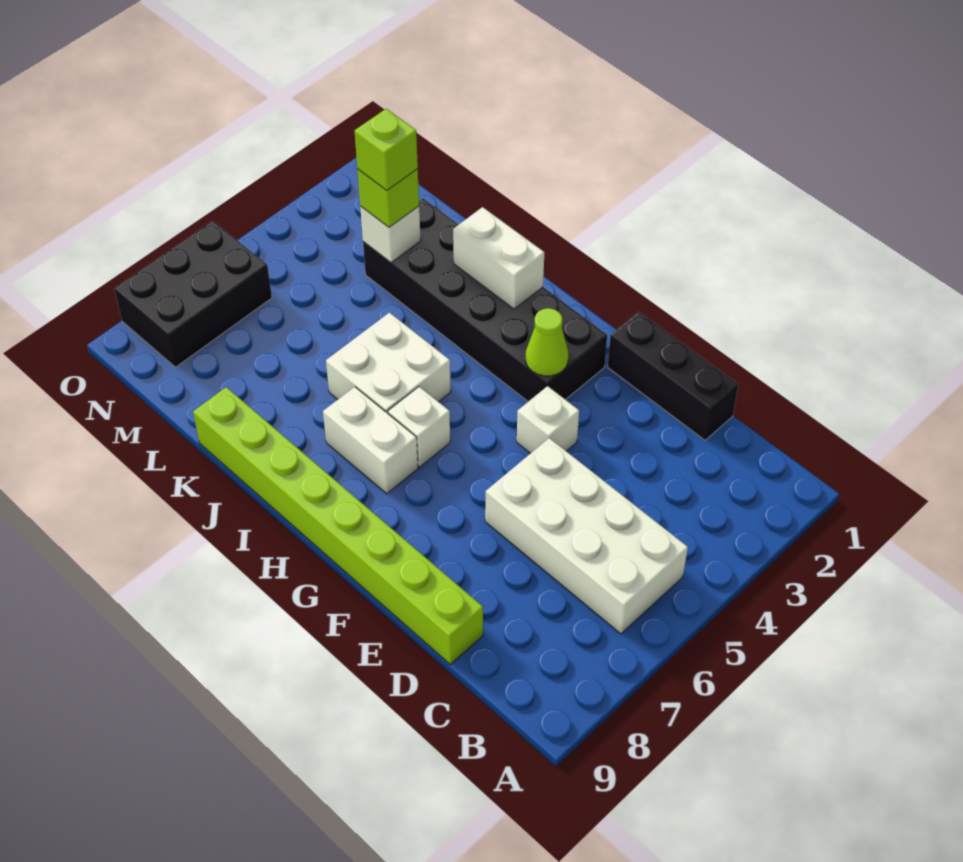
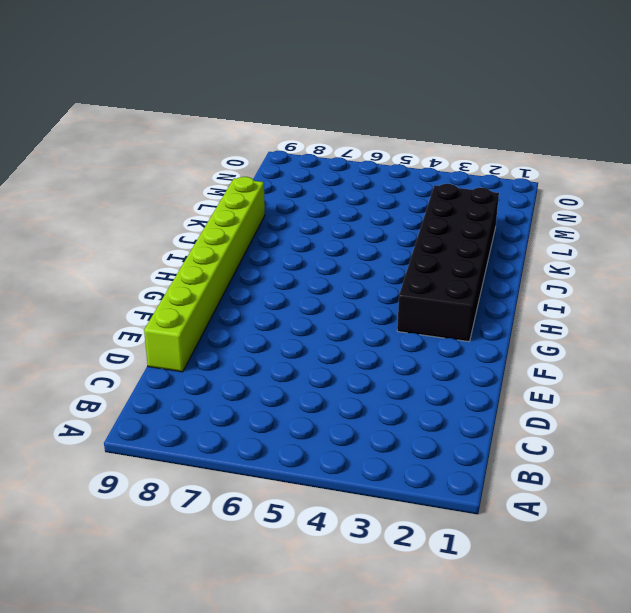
none -> white brick B5:E6 level 1
none -> black brick D1:F1 level 1
none -> white brick F4 level 1

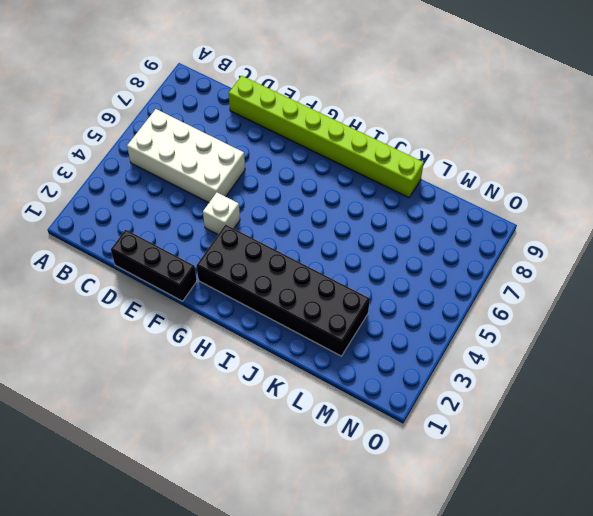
none -> white brick H6 level 1
none -> white brick H7:I7 level 1
none -> white brick I5:J6 level 1

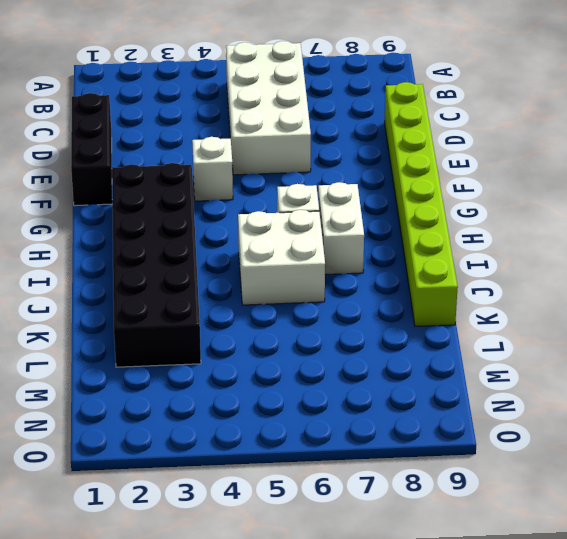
none -> black brick N6:O8 level 1
none -> lime cone G3 level 2
none -> white brick I2:J2 level 2

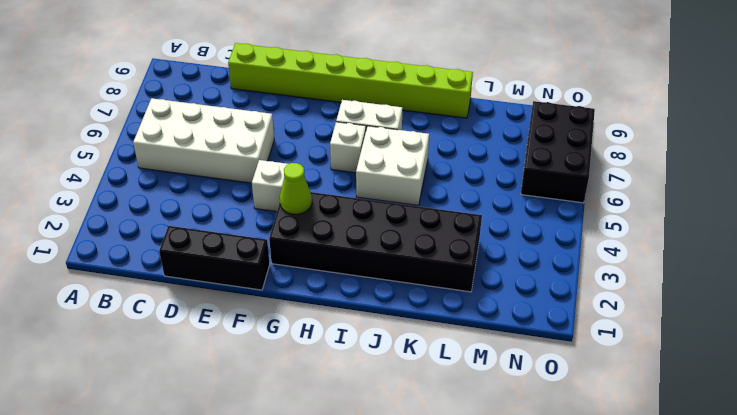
none -> white brick I2:J2 level 2
none -> white brick L3 level 2
none -> lime brick L3 level 3

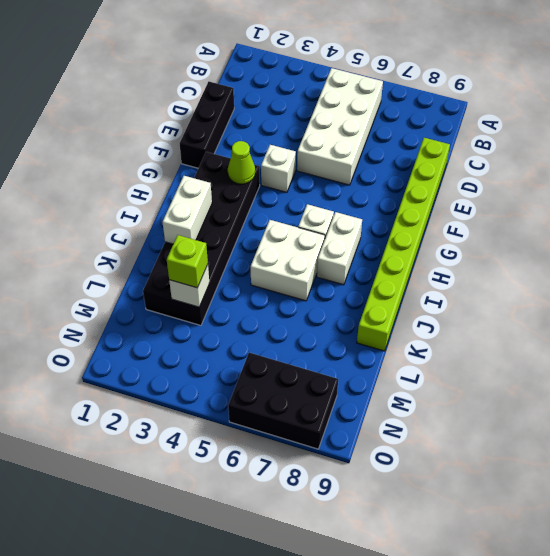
none -> lime brick L3 level 4

